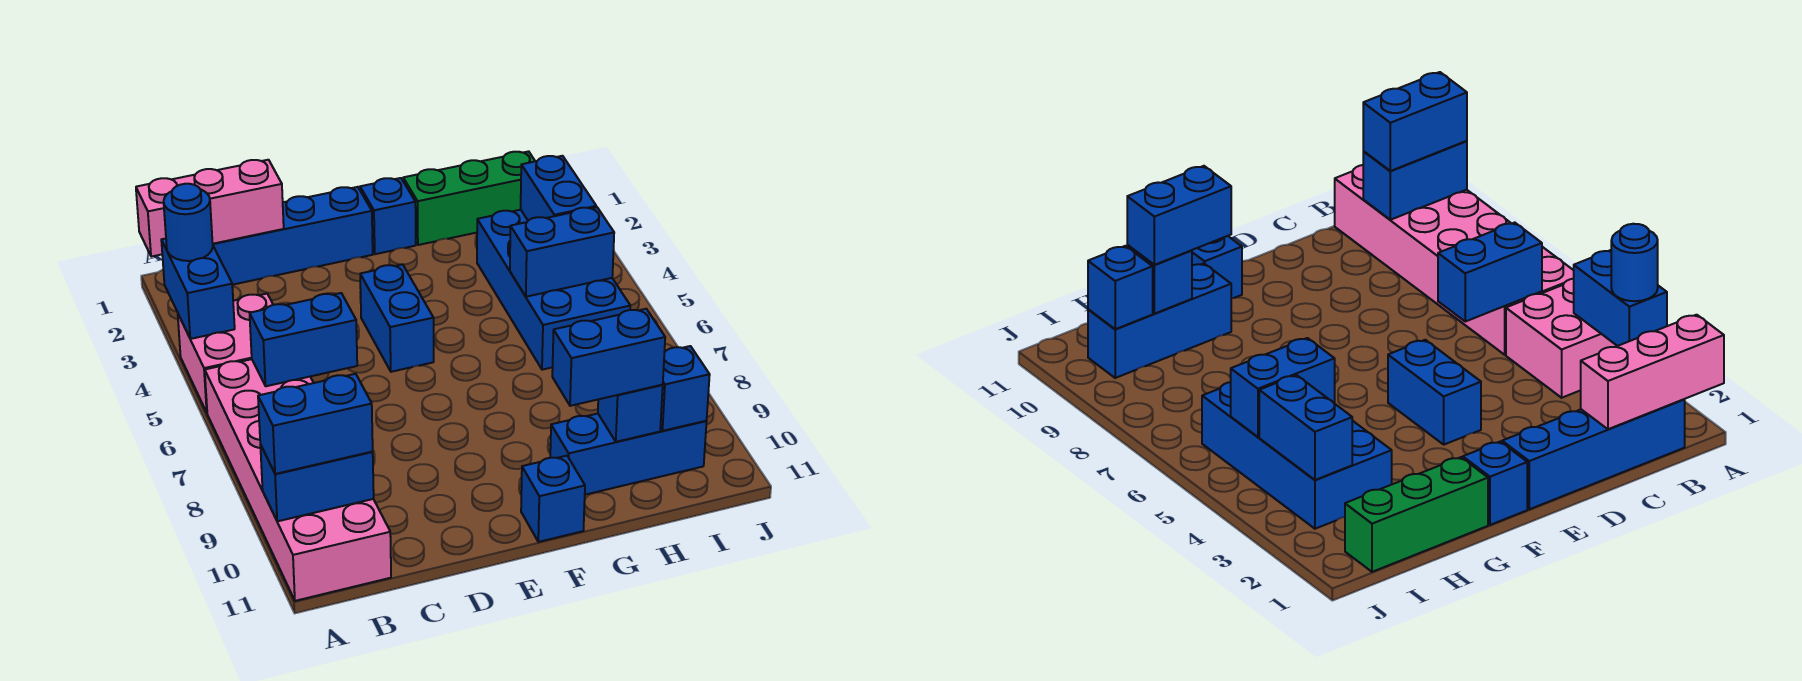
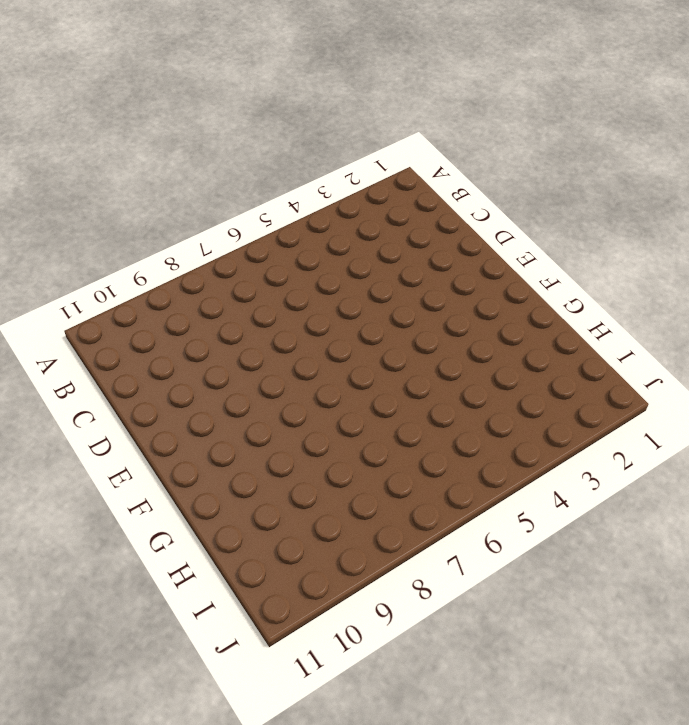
none -> pink brick A4:B5 level 1
none -> pink brick A6:B11 level 1
none -> blue brick B1:E1 level 1

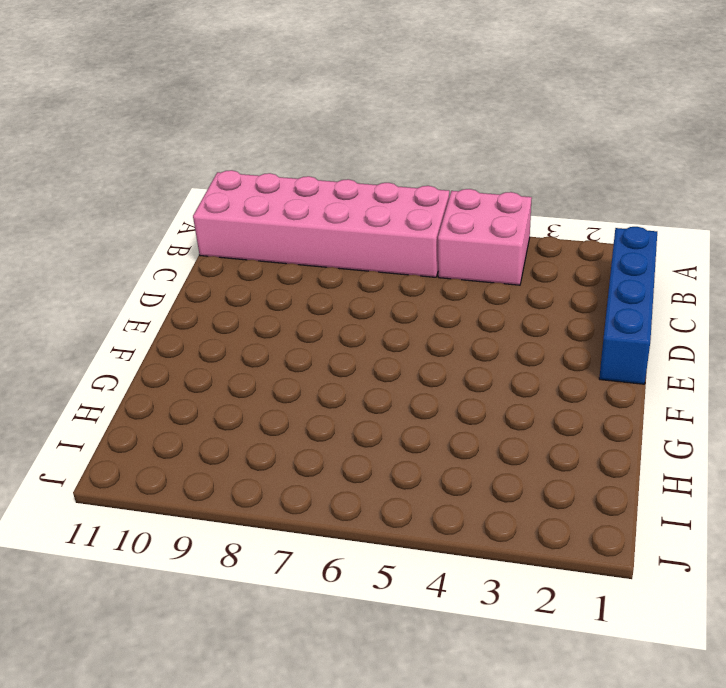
none -> blue brick E4:E5 level 1
none -> blue brick F1 level 1
none -> blue brick F11 level 1

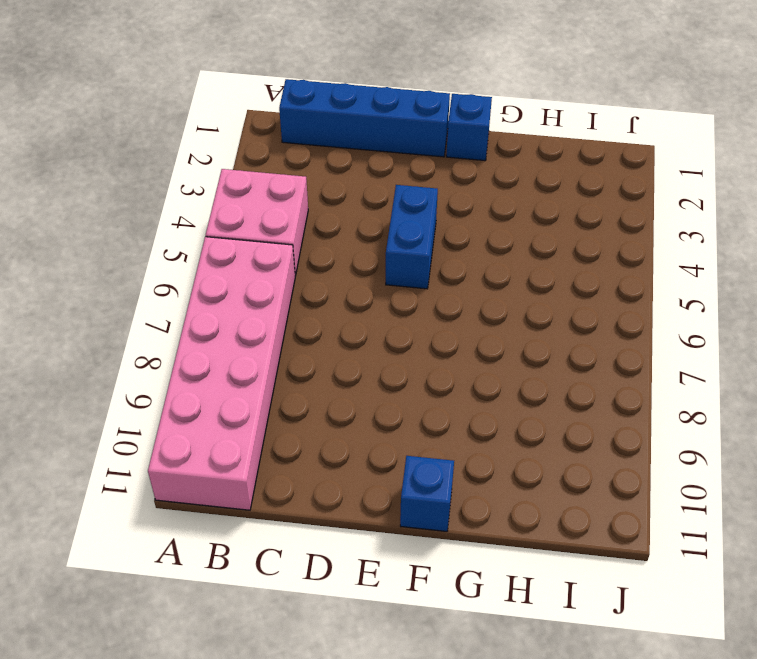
none -> green brick G1:I1 level 1
none -> blue brick G10:I10 level 1
none -> blue brick H3:I6 level 1

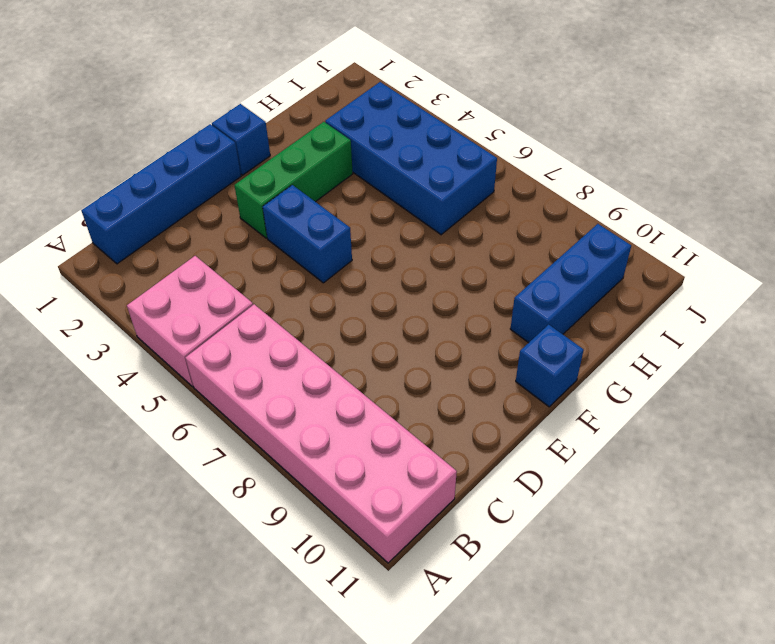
green brick E3:G3 level 1 -> green brick G1:I1 level 1
none -> pink brick A1:C1 level 2
none -> blue brick A3:A4 level 2
none -> blue brick A10:B10 level 2

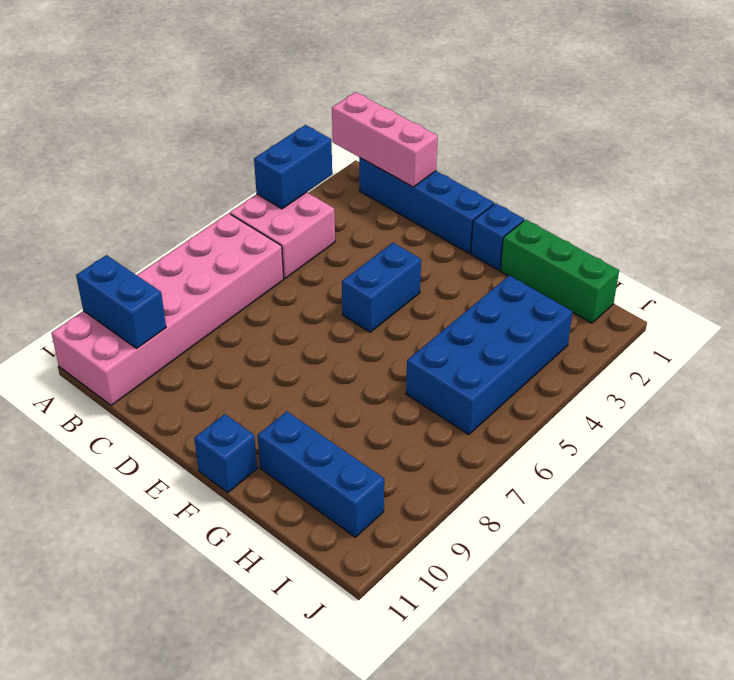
none -> blue brick B6:C6 level 2
none -> blue brick H5:I5 level 2
none -> blue brick H10 level 2

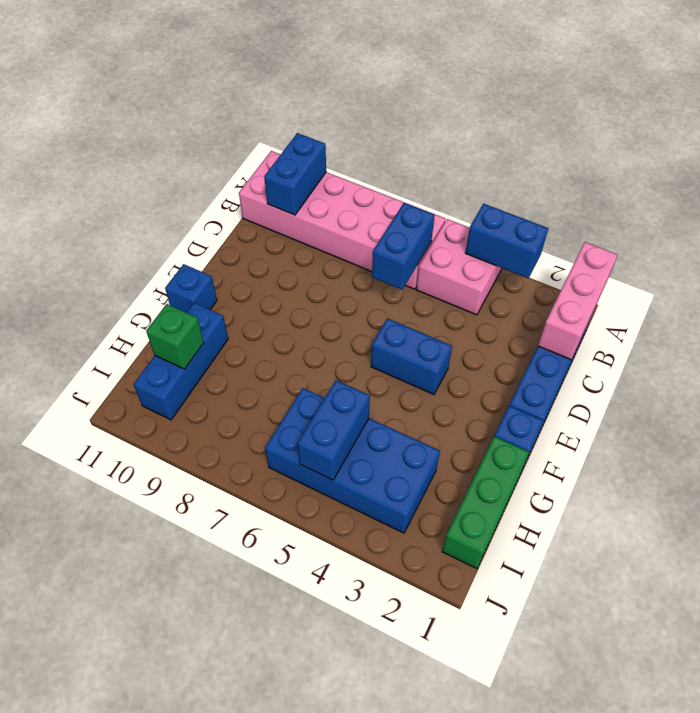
green brick H10 level 2 -> blue brick H10 level 2
none -> blue brick I3:I4 level 2
none -> blue brick I10 level 2
none -> blue round brick A3 level 3

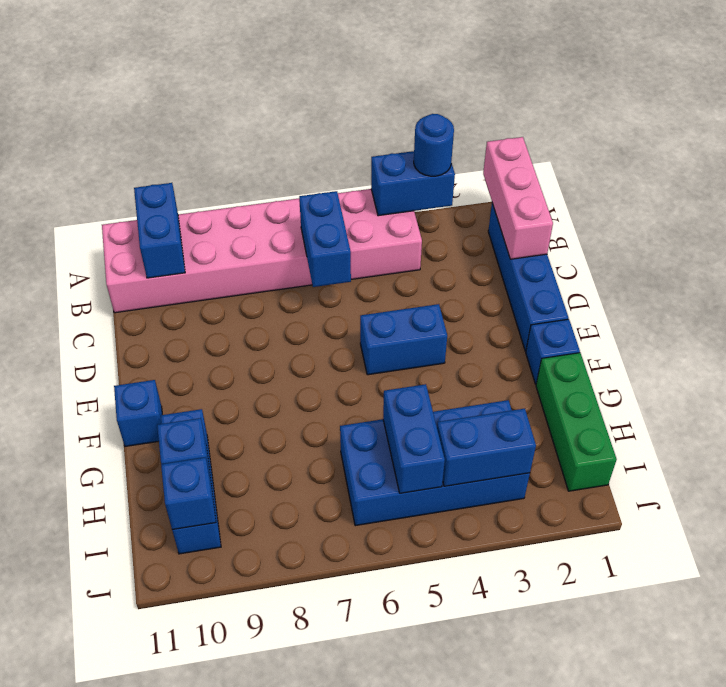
none -> blue brick A10:B10 level 3
none -> blue brick G10:H10 level 3

